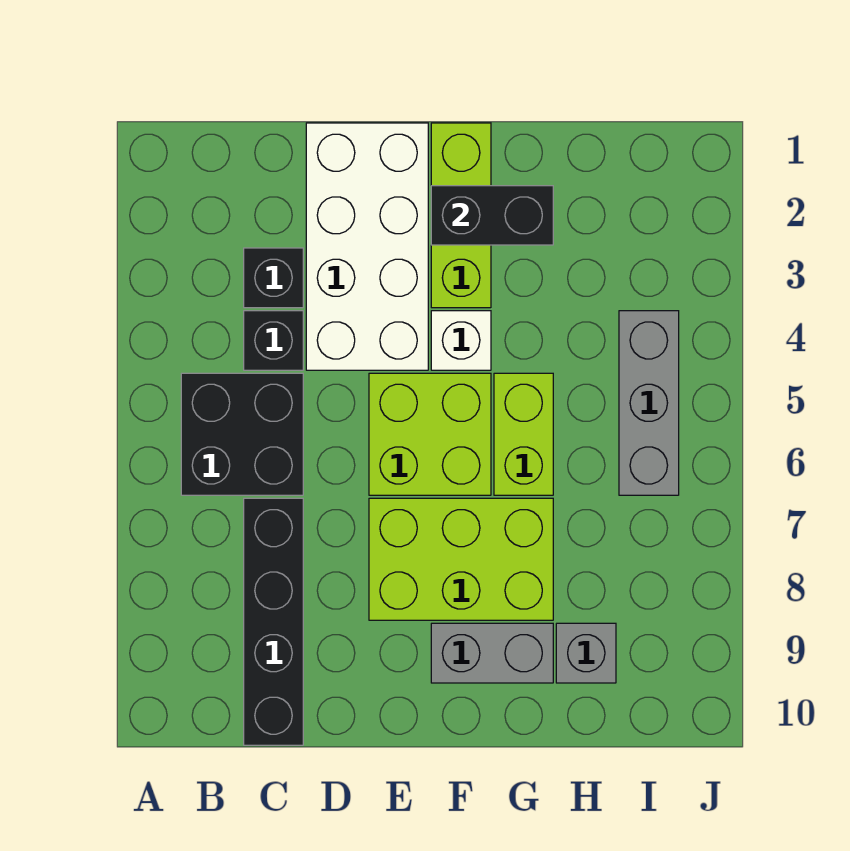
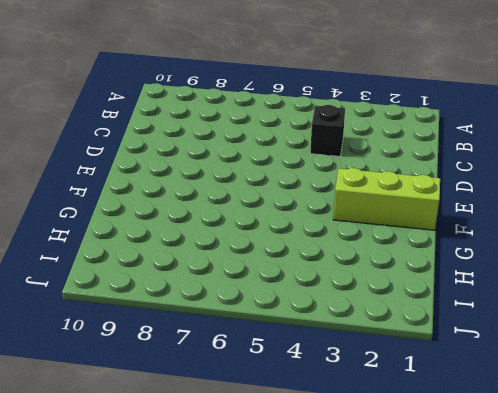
none -> black brick B5:C6 level 1
none -> black brick C3 level 1
none -> black brick C7:C10 level 1

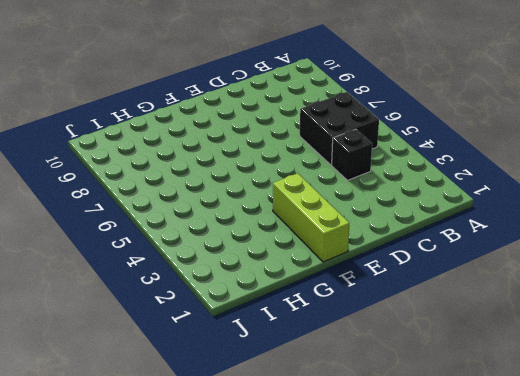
none -> black brick C3 level 1
none -> black brick C7:C10 level 1
none -> white brick D1:E4 level 1

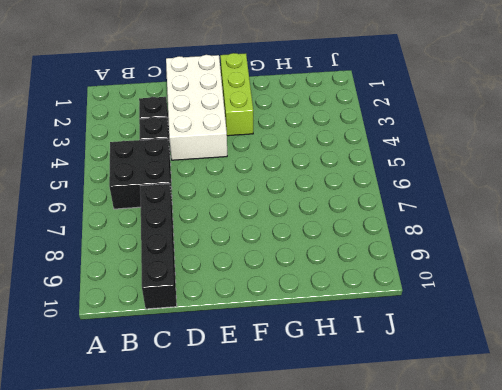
none -> lime brick E5:F6 level 1
none -> lime brick E7:G8 level 1
none -> white brick F4 level 1

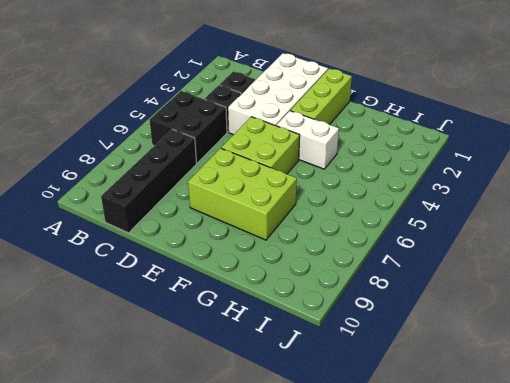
white brick F4:G4 level 1 -> white brick F4 level 1
none -> grey brick F9:G9 level 1
none -> lime brick G5:G6 level 1
none -> grey brick H9 level 1

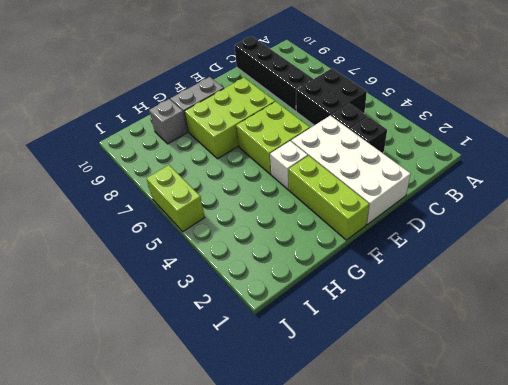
lime brick J5:J6 level 1 -> lime brick G5:G6 level 1
none -> grey brick I4:I6 level 1
none -> black brick F2:G2 level 2

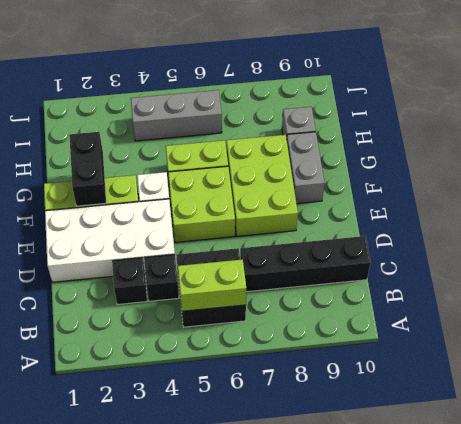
lime brick B5:B6 level 2 -> none

